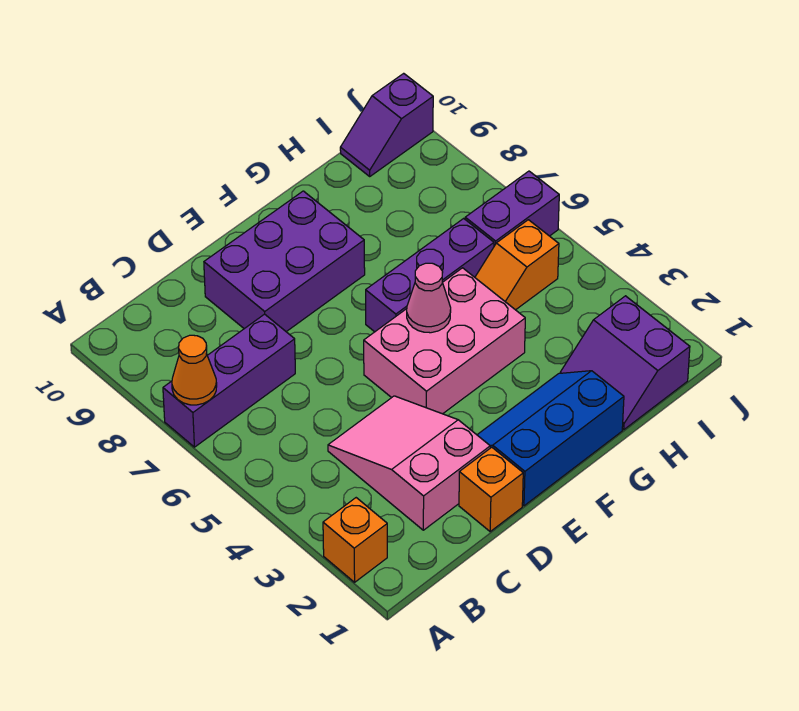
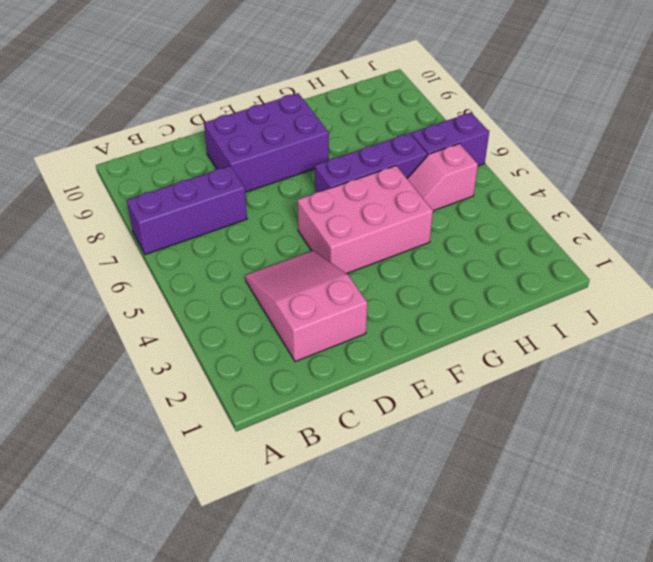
pink slope H5:I5 level 1 top I -> orange slope H5:I5 level 1 top I
none -> orange brick A2 level 1
none -> orange brick D1 level 1
none -> blue slope E1:G2 level 1 top 1

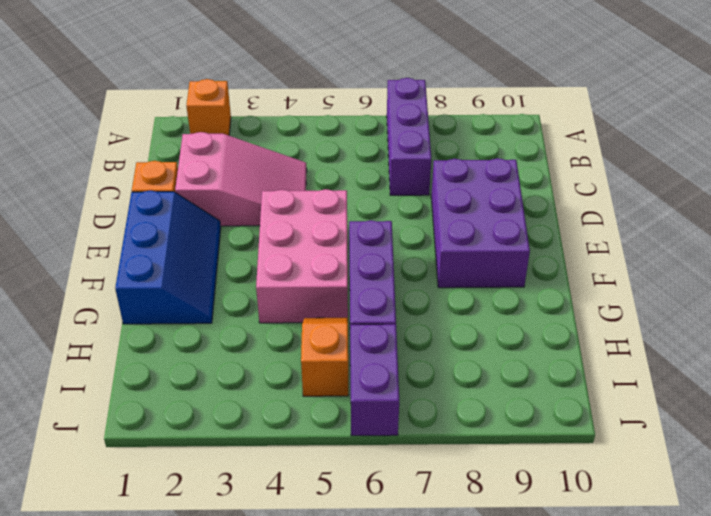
none -> purple slope H1:I2 level 1 top I
none -> purple slope I10:J10 level 1 top J
none -> orange cone A7 level 2

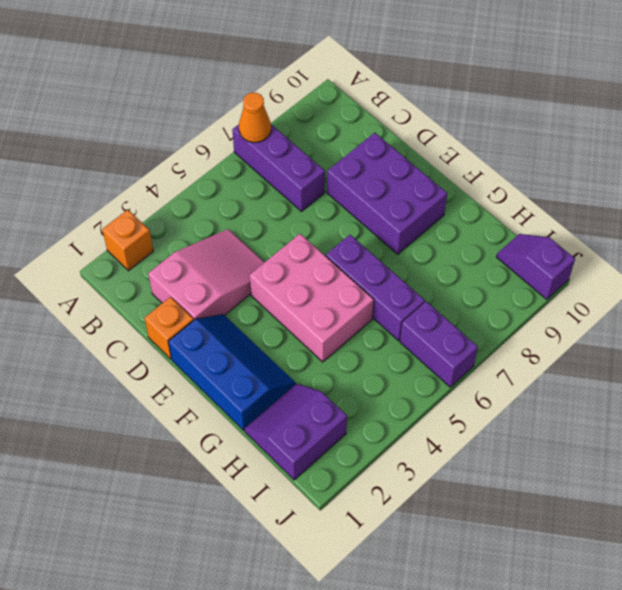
none -> orange slope H5:I5 level 1 top I
none -> pink cone F5 level 2

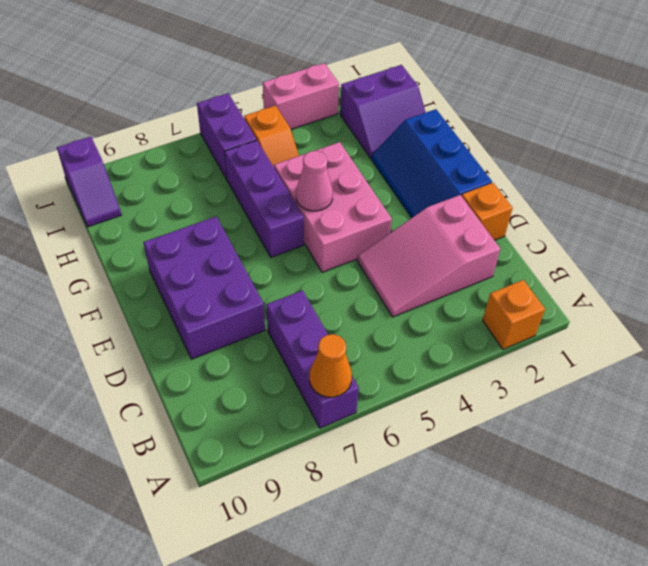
pink brick J3:J4 level 1 -> none

